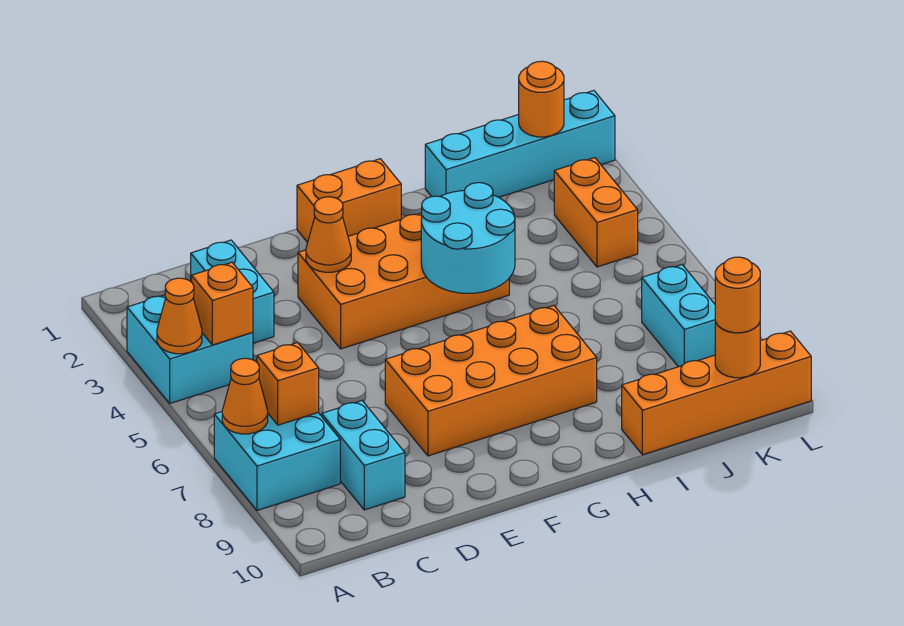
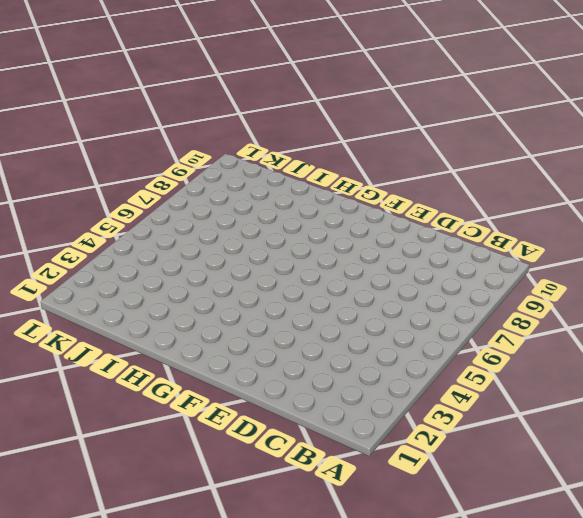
none -> cyan brick A3:B4 level 1
none -> cyan brick A7:B8 level 1
none -> cyan brick C2:C3 level 1

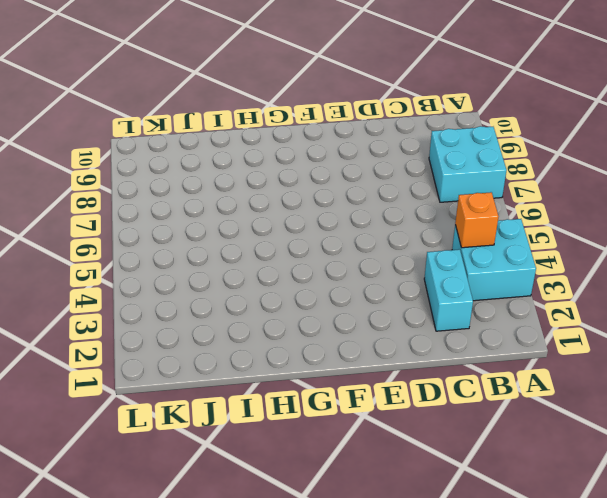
none -> cyan brick C8:C9 level 1
none -> orange brick E3:H4 level 1
none -> orange brick E7:H8 level 1

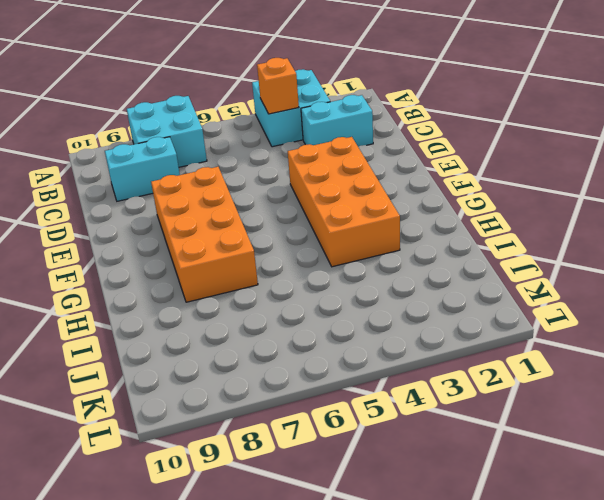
none -> orange brick F1:G1 level 1
none -> cyan brick I1:L1 level 1
none -> orange brick I10:L10 level 1

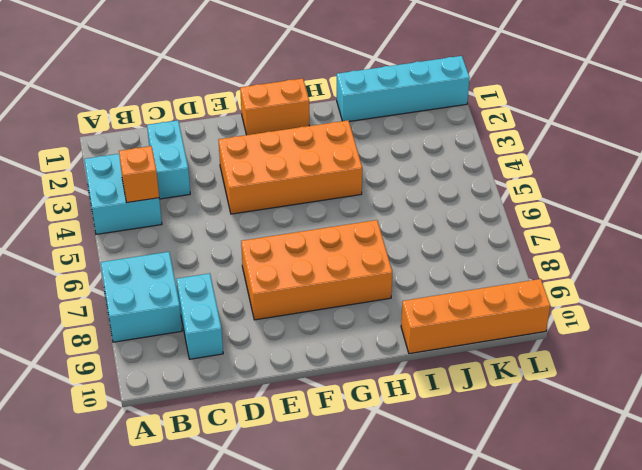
none -> orange brick K3:K4 level 1
none -> cyan brick K7:K8 level 1
none -> orange cone A4 level 2

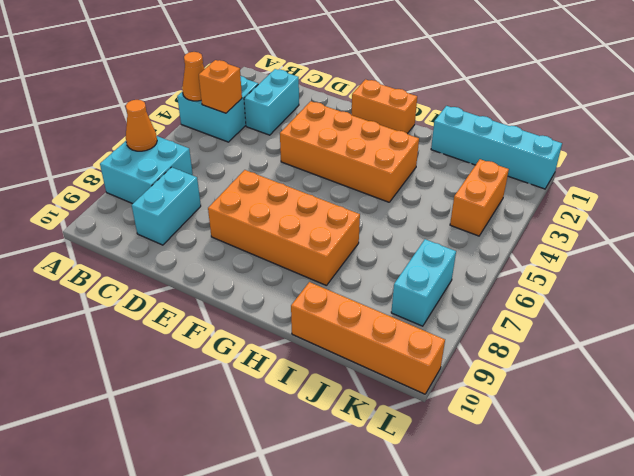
none -> orange brick B7 level 2
none -> orange cone E3 level 2
none -> cyan round brick G4:H5 level 2

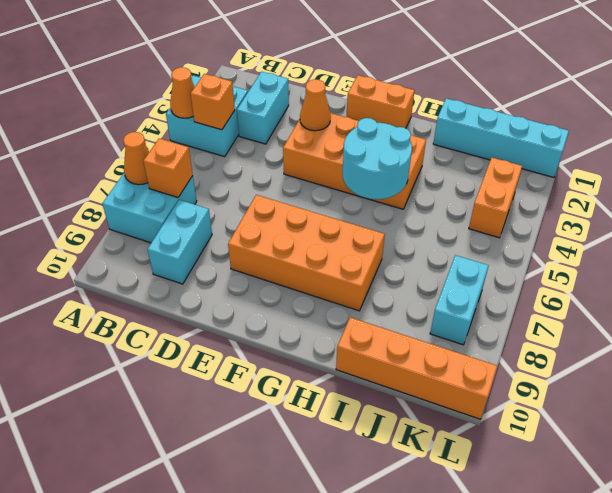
none -> orange round brick K1 level 2
none -> orange round brick K10 level 2
none -> orange round brick K10 level 3

